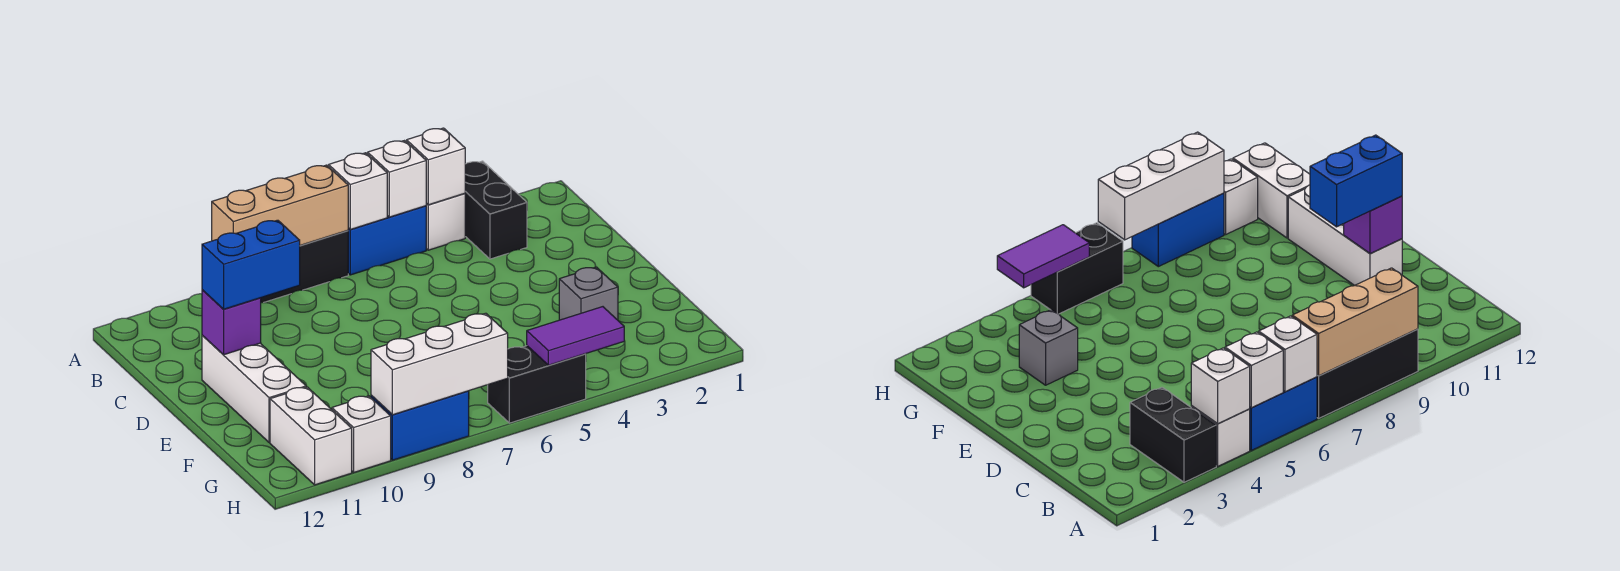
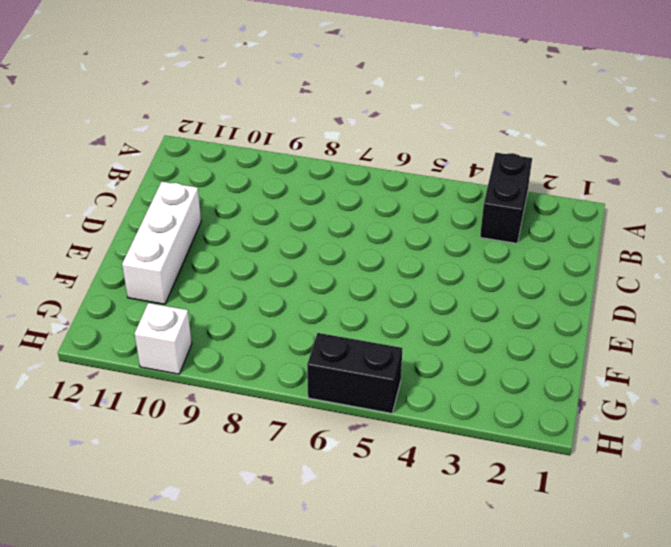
none -> white brick A4 level 1
none -> blue brick A5:A6 level 1
none -> black brick A7:A9 level 1

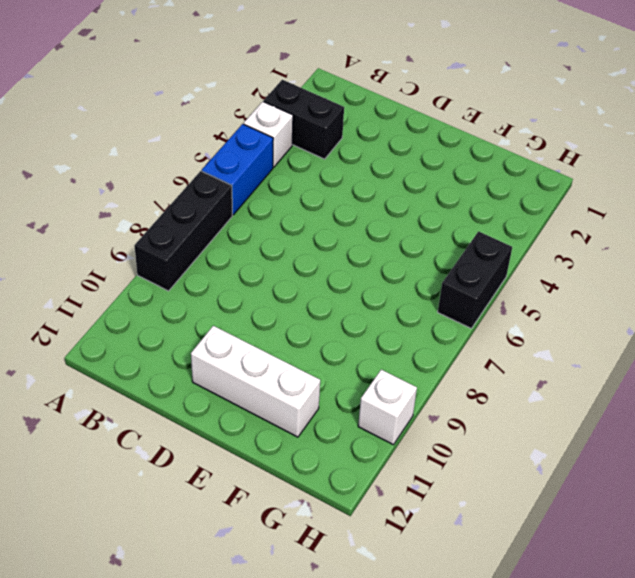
none -> grey brick F3 level 1
none -> white brick G11:H11 level 1
none -> blue brick H8:H9 level 1

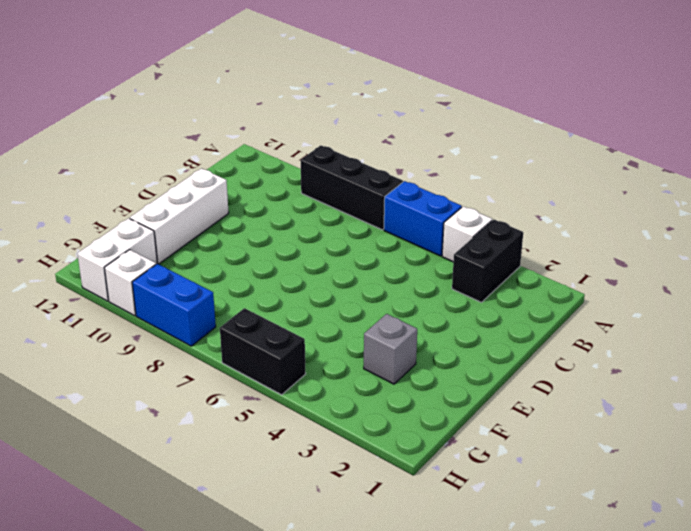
none -> white brick A4 level 2
none -> white brick A5 level 2
none -> white brick A6 level 2

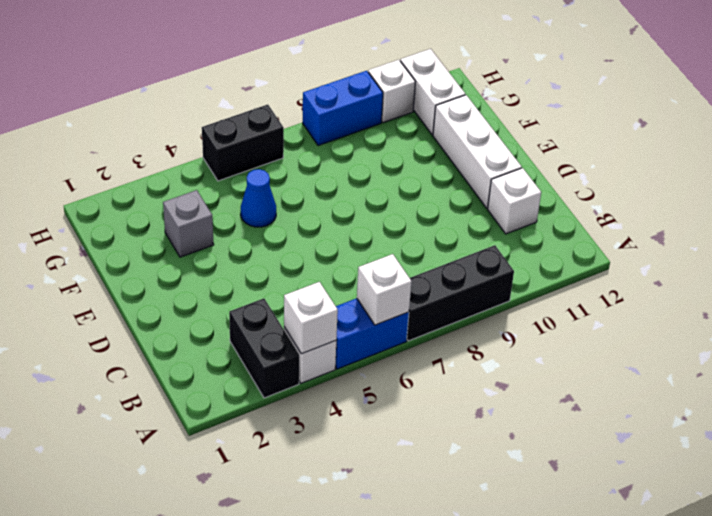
white brick C11 level 1 -> white brick A5 level 2
blue cone F5 level 1 -> none
none -> tan brick A7:A9 level 2
none -> purple brick D11 level 2
none -> purple tile H4:H5 level 2

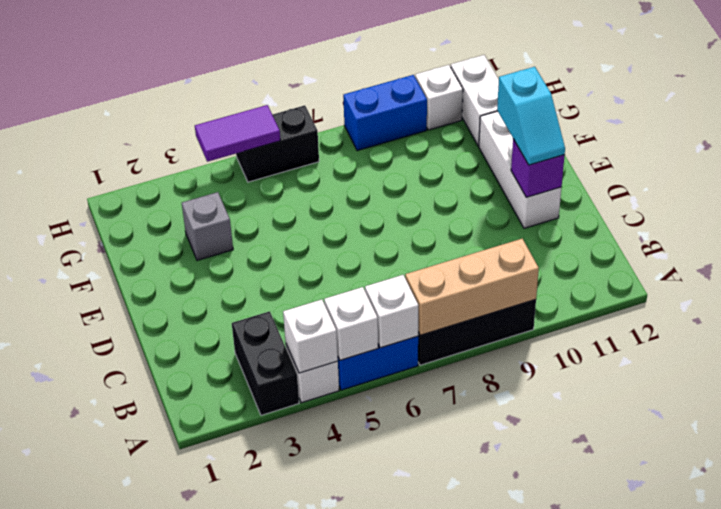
cyan slope D11:E11 level 3 top E -> blue brick D10:D11 level 3
none -> white brick H7:H9 level 2

